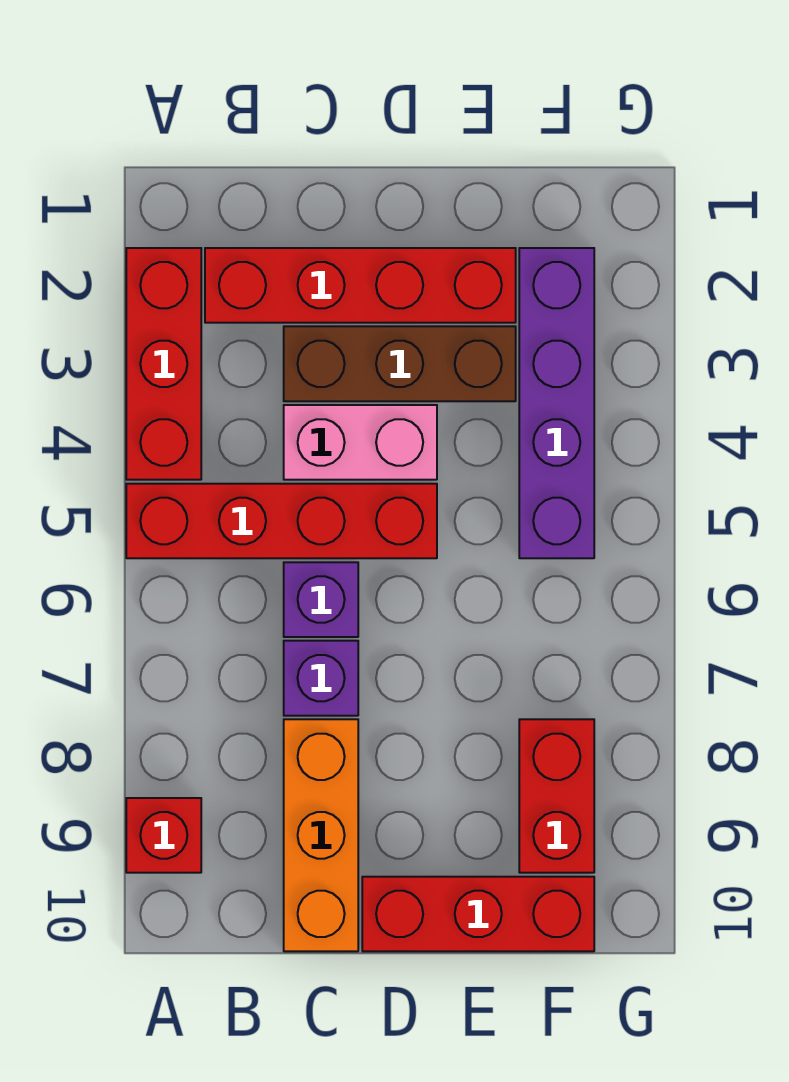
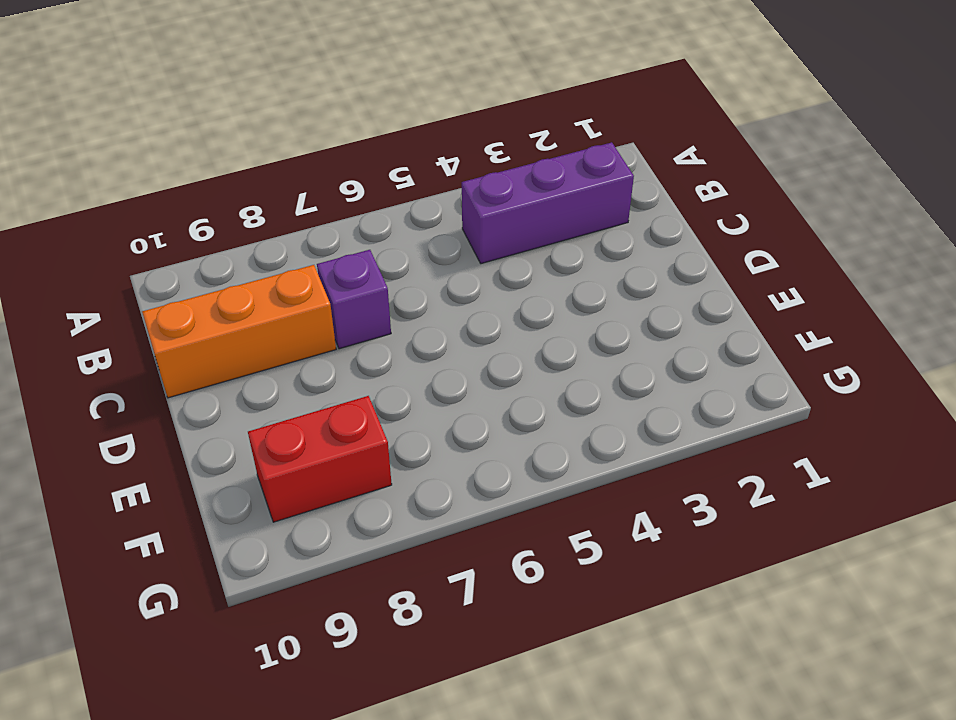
purple brick B2:B4 level 1 -> red brick B2:E2 level 1
none -> red brick A2:A4 level 1
none -> red brick A5:D5 level 1
none -> red brick A9 level 1

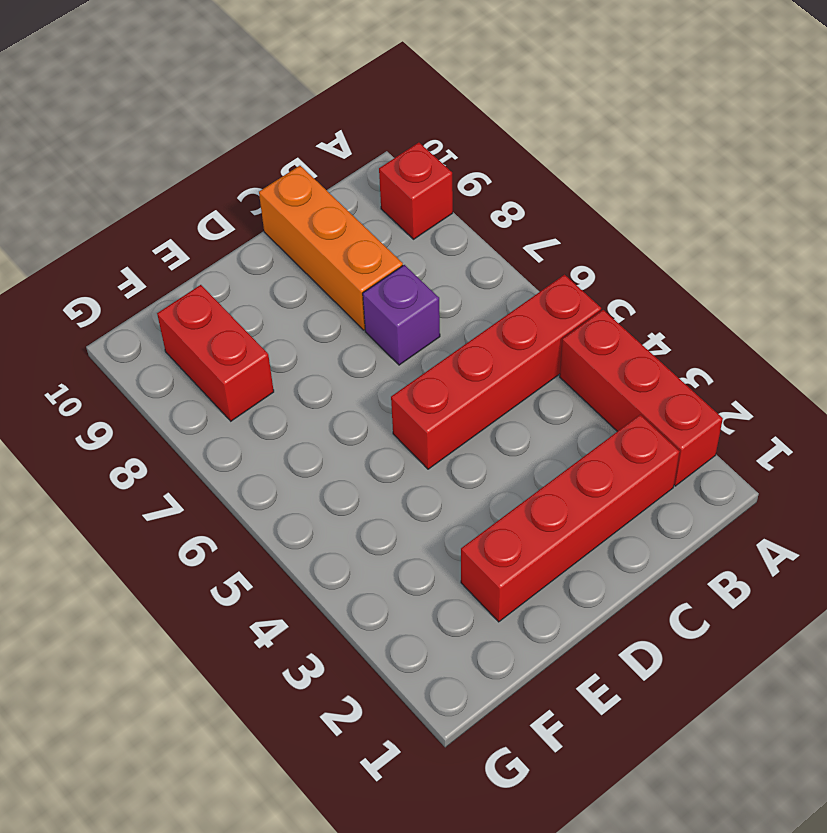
none -> brown brick C3:E3 level 1
none -> pink brick C4:D4 level 1
none -> purple brick C6 level 1

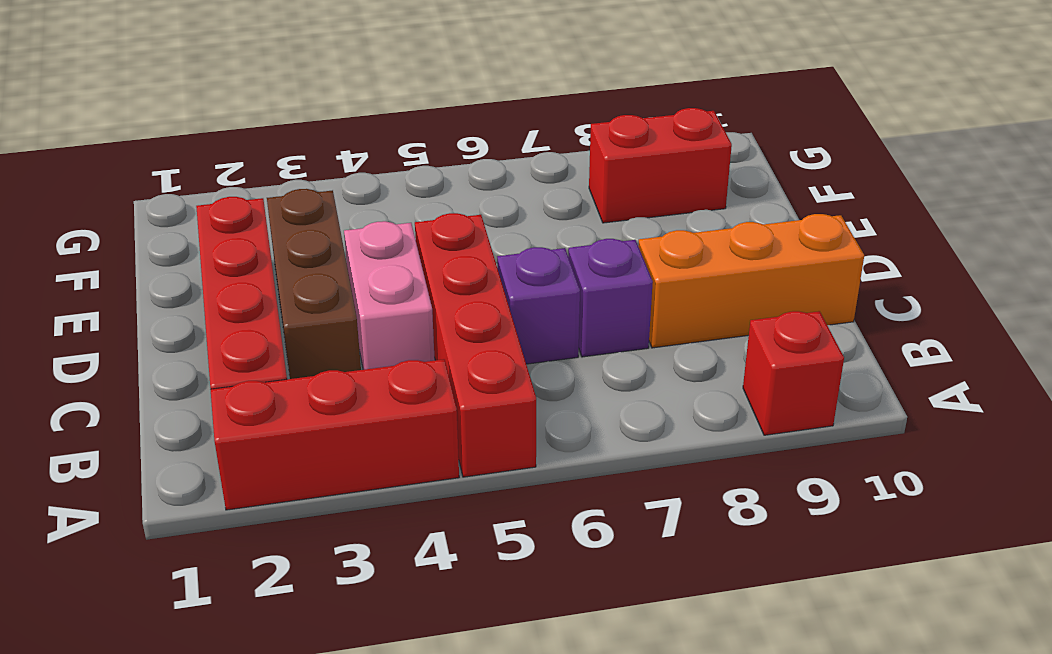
none -> red brick D10:F10 level 1
none -> purple brick F2:F5 level 1

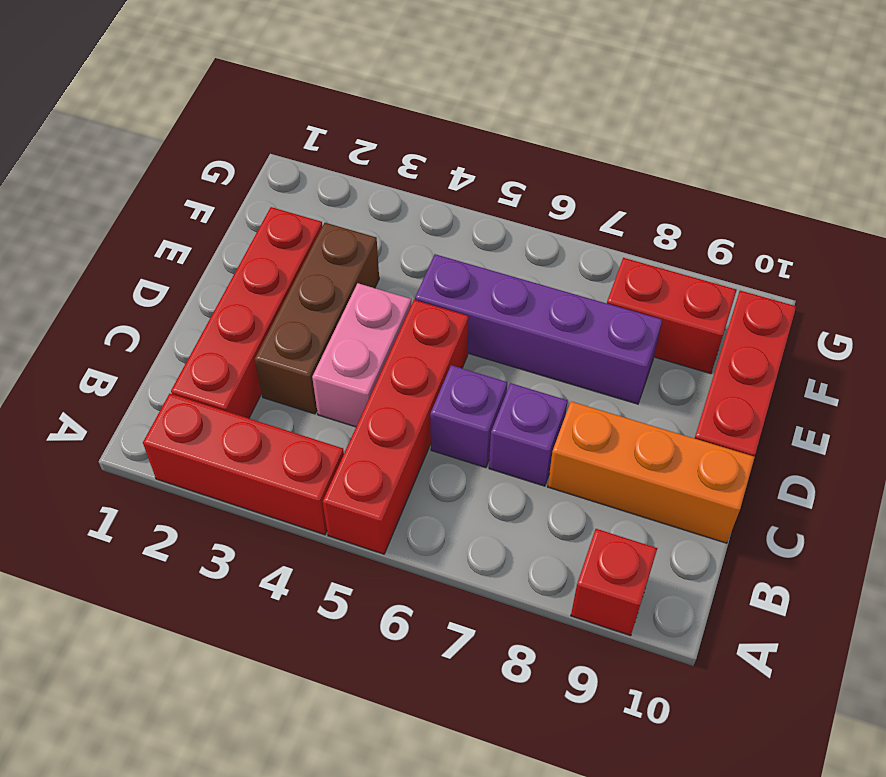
purple brick E5:E8 level 1 -> purple brick F2:F5 level 1

